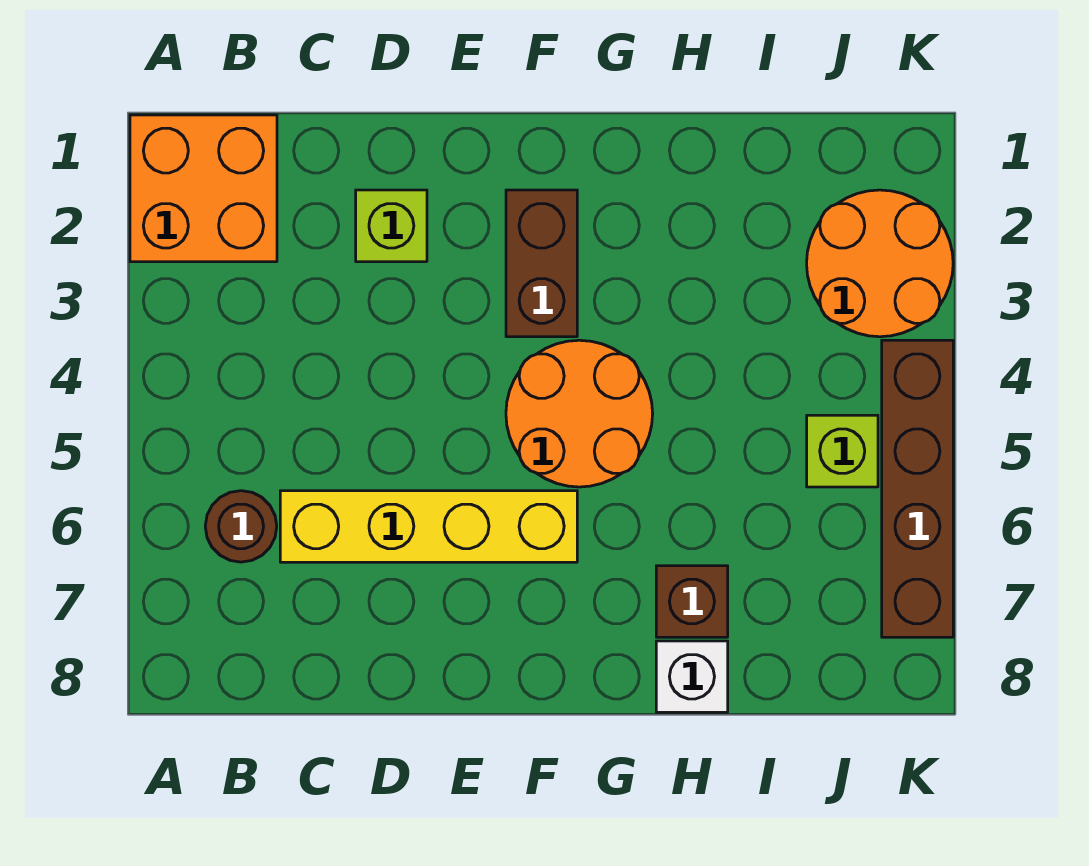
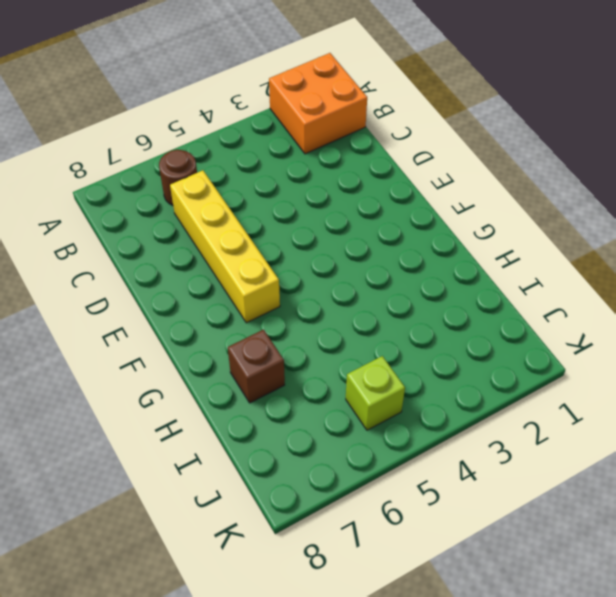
none -> lime brick D2 level 1
none -> brown brick F2:F3 level 1

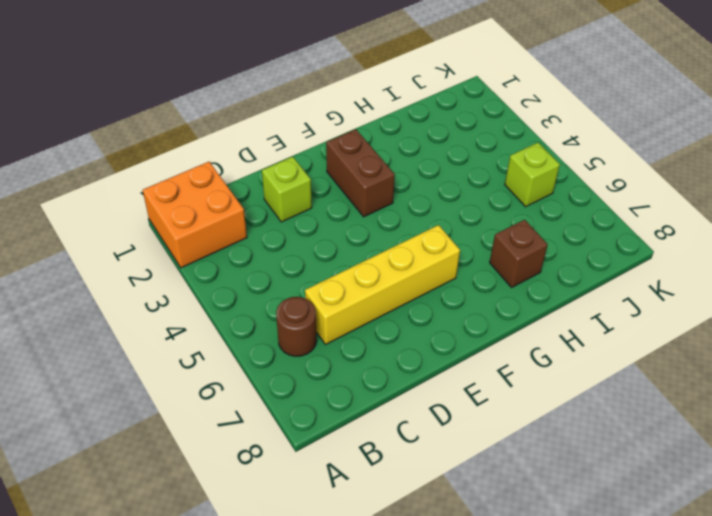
none -> orange round brick F4:G5 level 1
none -> white brick H8 level 1

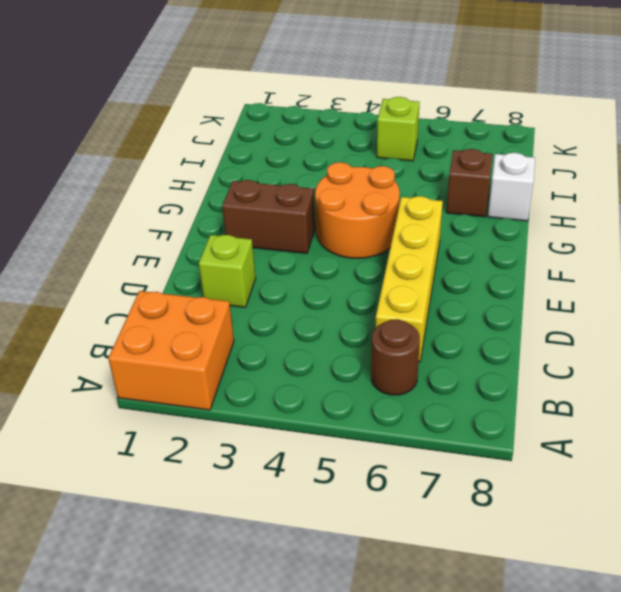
none -> orange round brick J2:K3 level 1
none -> brown brick K4:K7 level 1

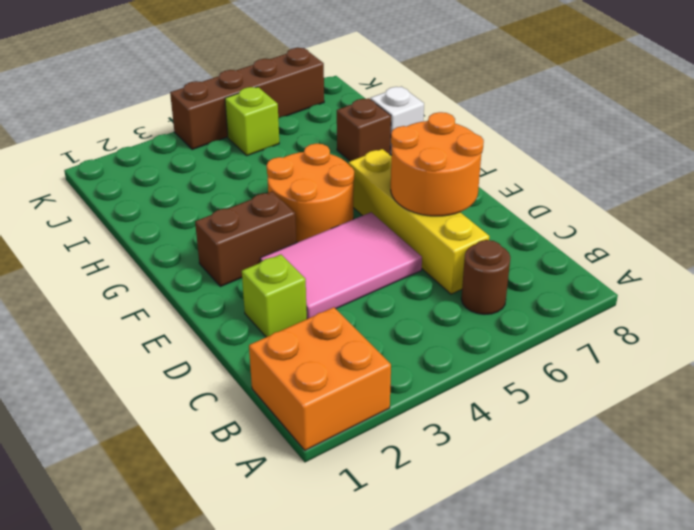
pink tile D3:E5 level 1 -> none
orange round brick D6:E7 level 2 -> orange round brick J2:K3 level 1

